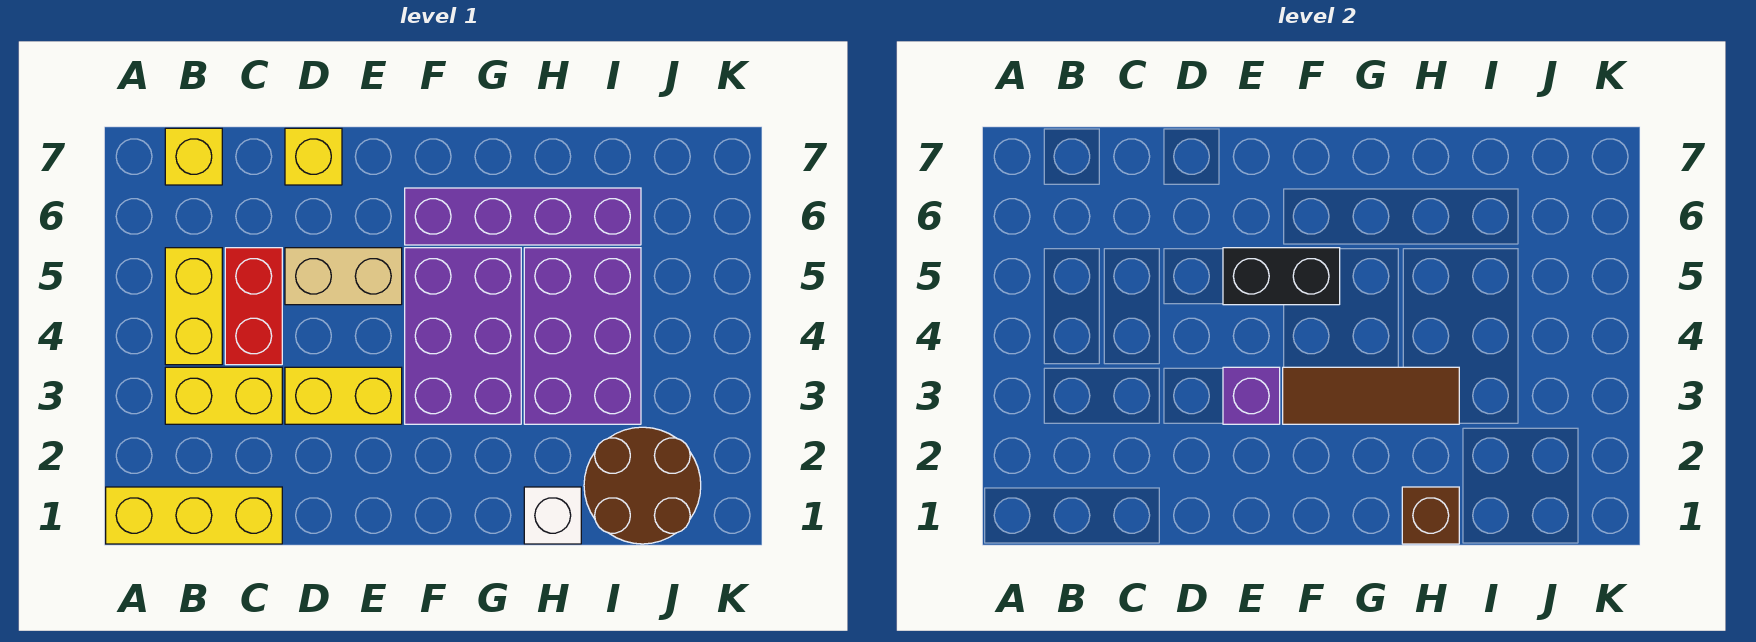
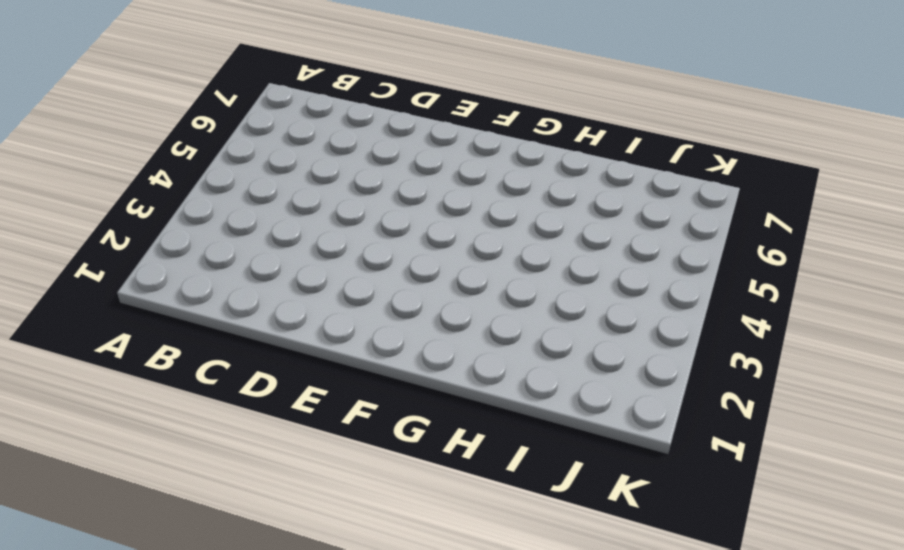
none -> yellow brick A1:C1 level 1
none -> yellow brick B3:C3 level 1
none -> yellow brick B4:B5 level 1

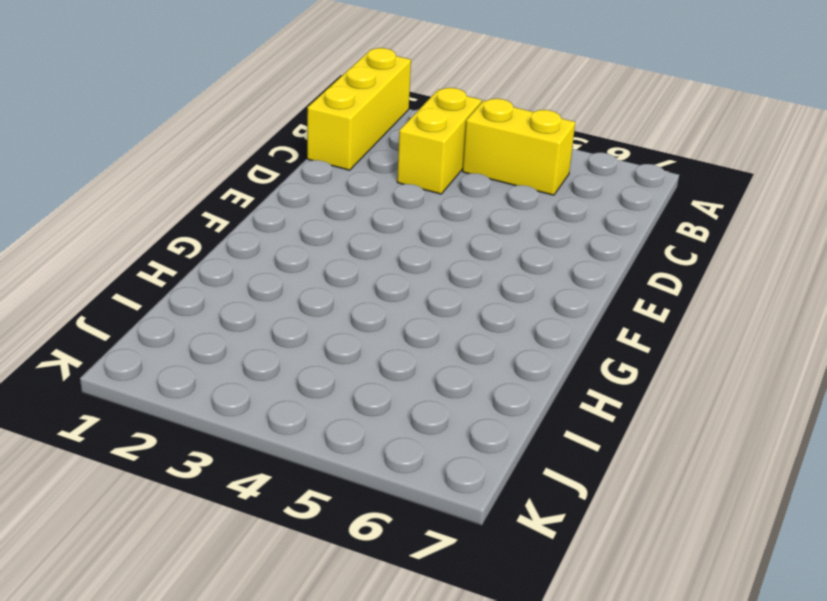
none -> yellow brick B7 level 1
none -> red brick C4:C5 level 1
none -> yellow brick D3:E3 level 1

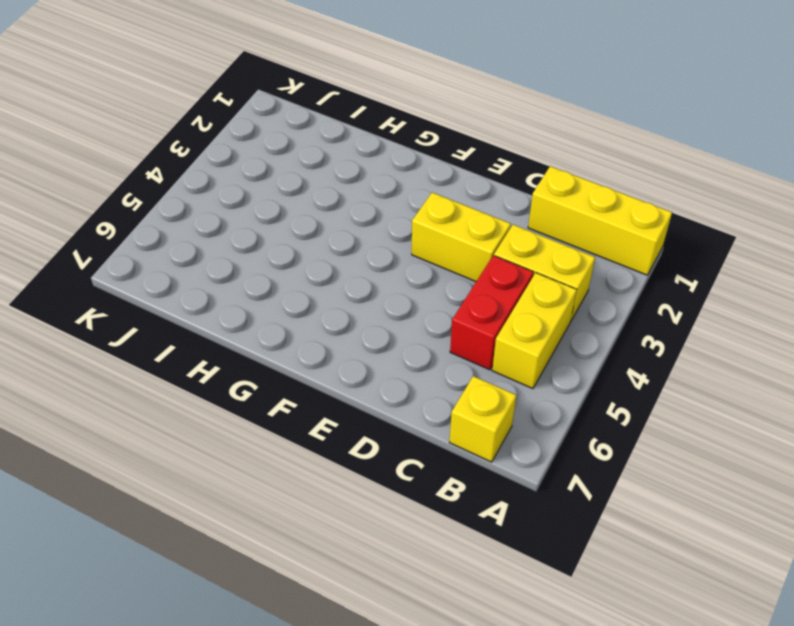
none -> tan brick D5:E5 level 1
none -> yellow brick D7 level 1
none -> purple brick F3:G5 level 1

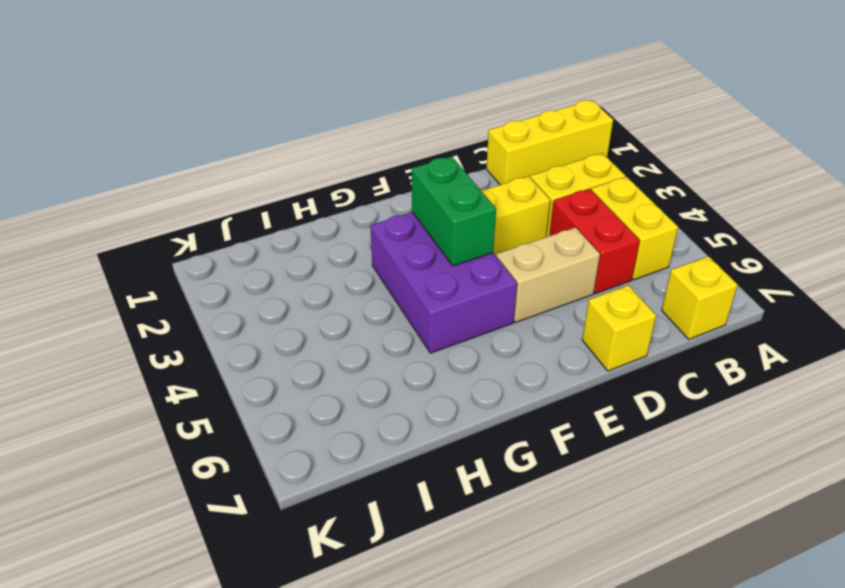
green brick F3:F4 level 2 -> brown tile F3:H3 level 2
none -> purple brick F6:I6 level 1
none -> white brick H1 level 1
none -> purple brick H3:I5 level 1

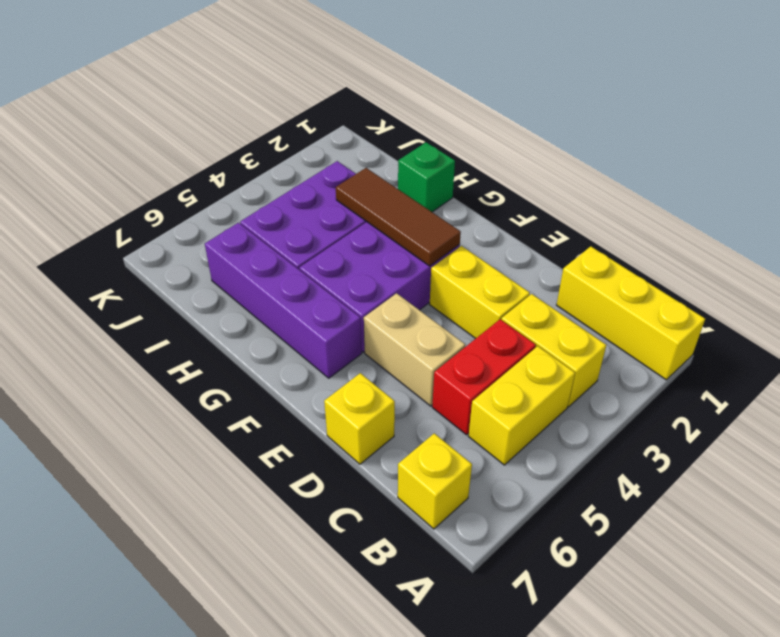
green brick H1 level 1 -> white brick H1 level 1
none -> brown round brick I1:J2 level 1
none -> purple brick E3 level 2
none -> black brick E5:F5 level 2

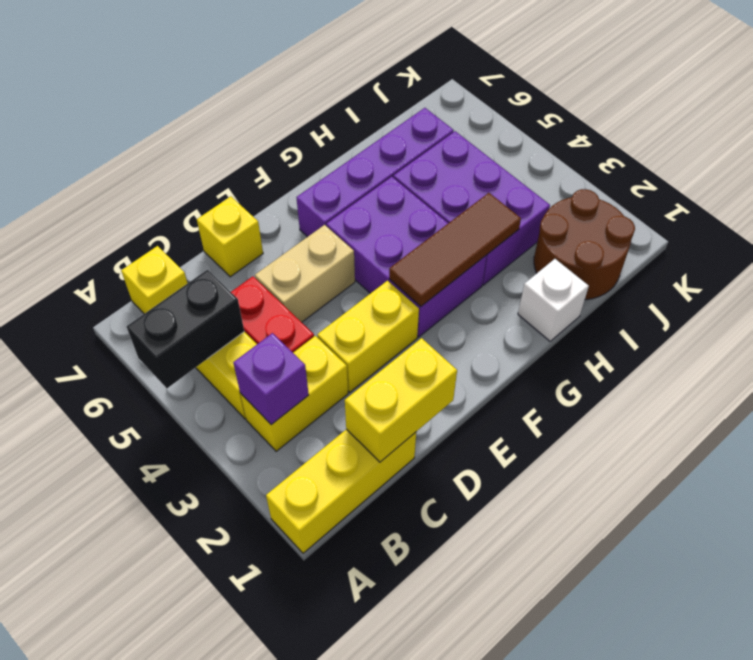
black brick A5:B5 level 2 -> black brick E5:F5 level 2
purple brick B3 level 2 -> purple brick E3 level 2
yellow brick C1:D1 level 2 -> none
none -> brown brick H1 level 2

